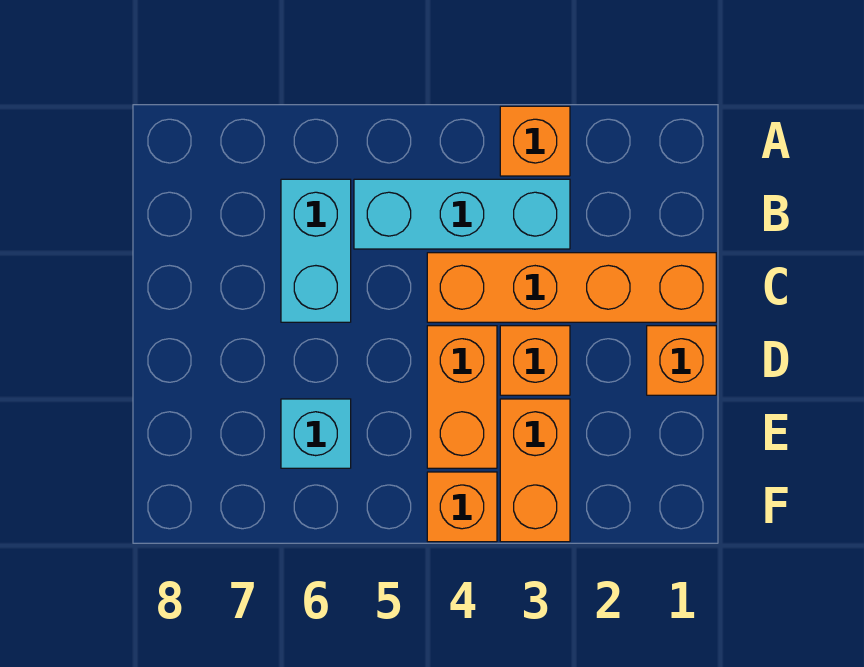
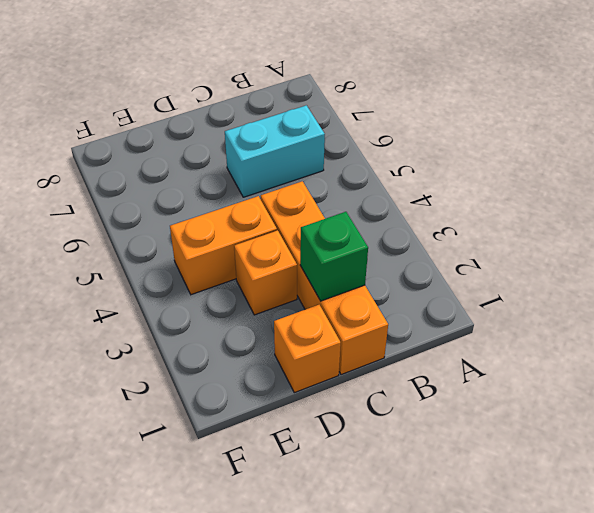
green brick C2 level 2 -> none
none -> orange brick A3 level 1
none -> cyan brick B3:B5 level 1

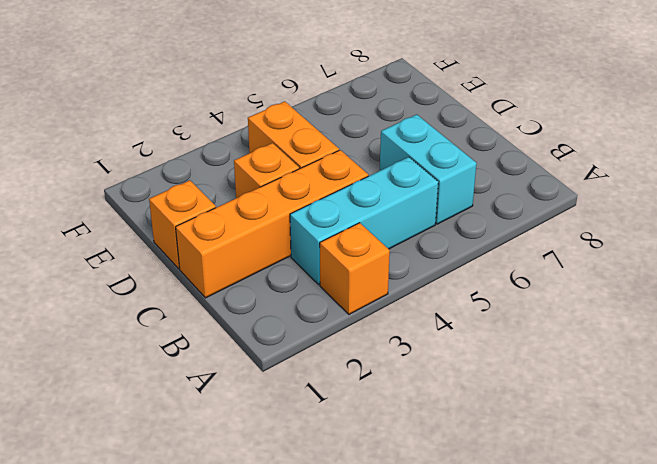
none -> orange brick E3:F3 level 1
none -> cyan brick E6 level 1

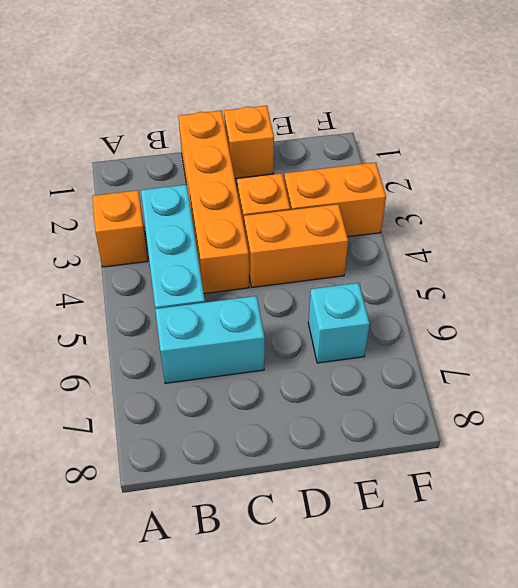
none -> orange brick F4 level 1

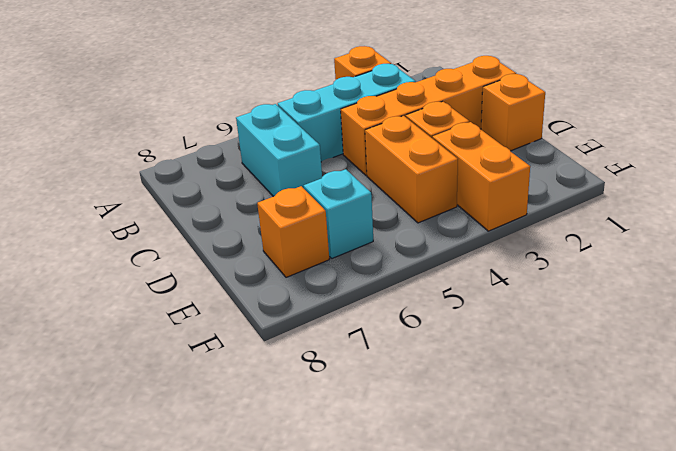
orange brick E7 level 1 -> orange brick F4 level 1

